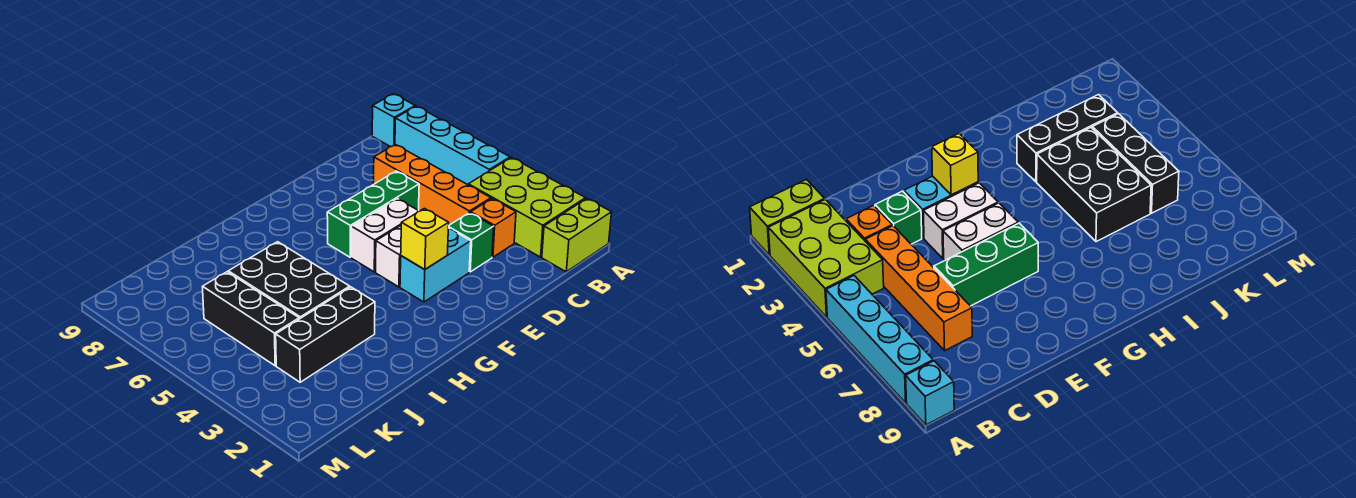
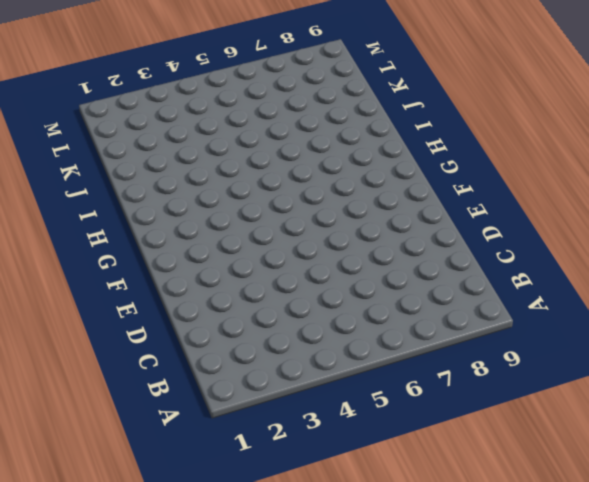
none -> lime brick A1:B1 level 1
none -> lime brick A2:B4 level 1
none -> cyan brick A5:A8 level 1

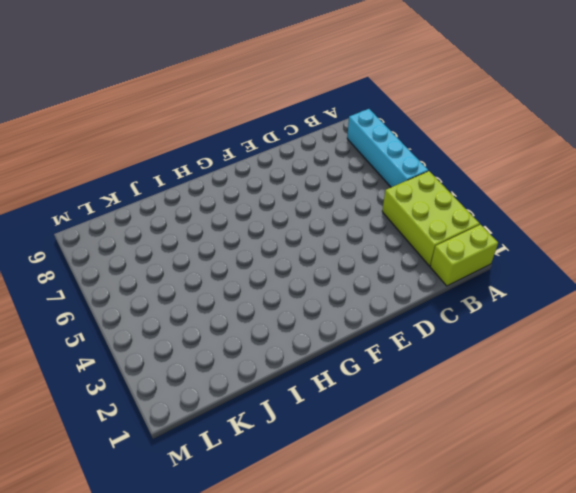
none -> cyan brick A9 level 1
none -> orange brick C3 level 1
none -> orange brick C4:C7 level 1

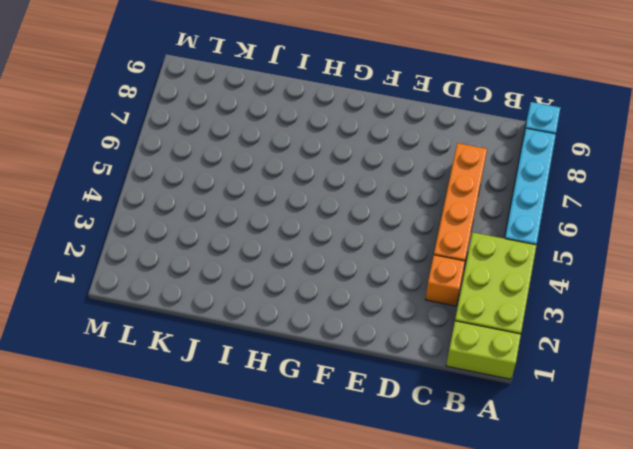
none -> green brick D3 level 1
none -> green brick D6:F6 level 1
none -> cyan brick E3:F3 level 1

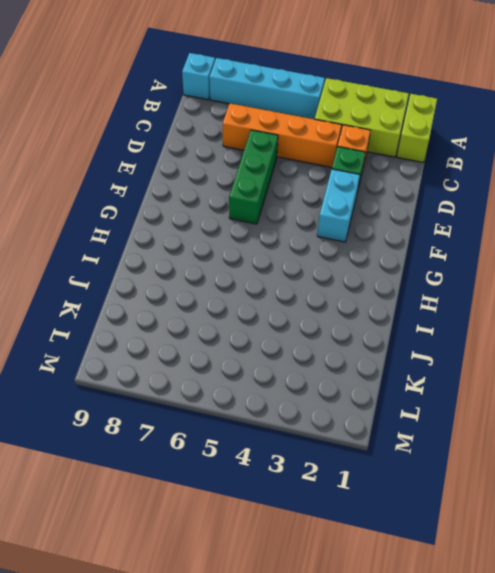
none -> white brick E4:F4 level 1
none -> white brick E5:F5 level 1
none -> black brick I3:K3 level 1

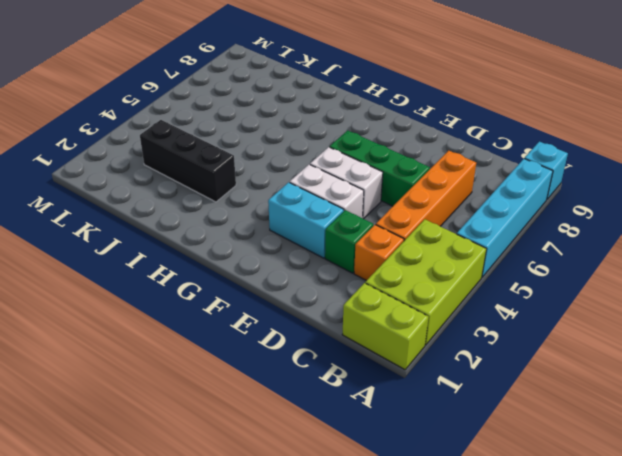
none -> black brick I4:J6 level 1
none -> black brick K4:K6 level 1
none -> yellow brick F3 level 2

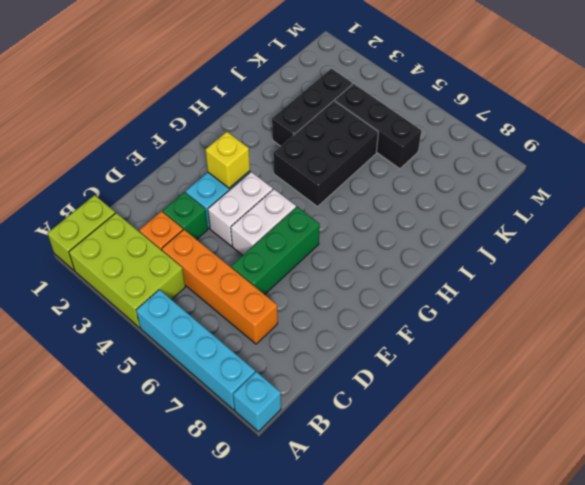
black brick H4:J5 level 1 -> black brick I4:J6 level 1

